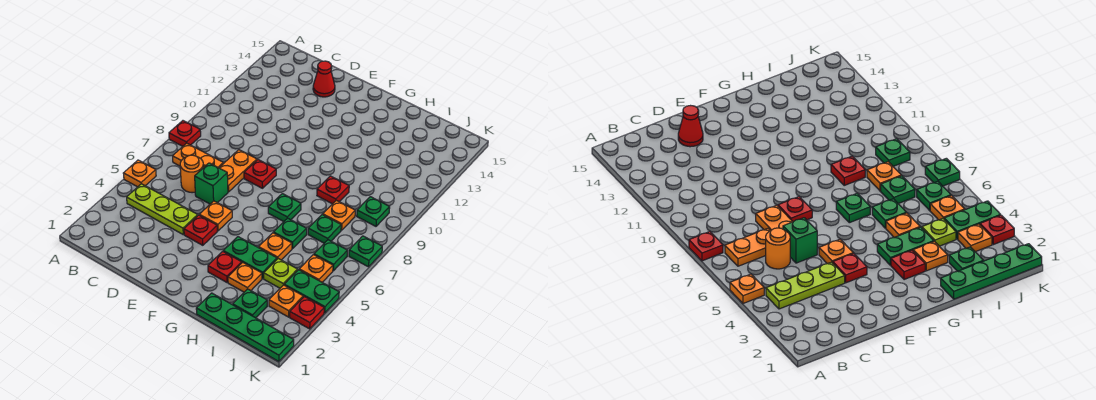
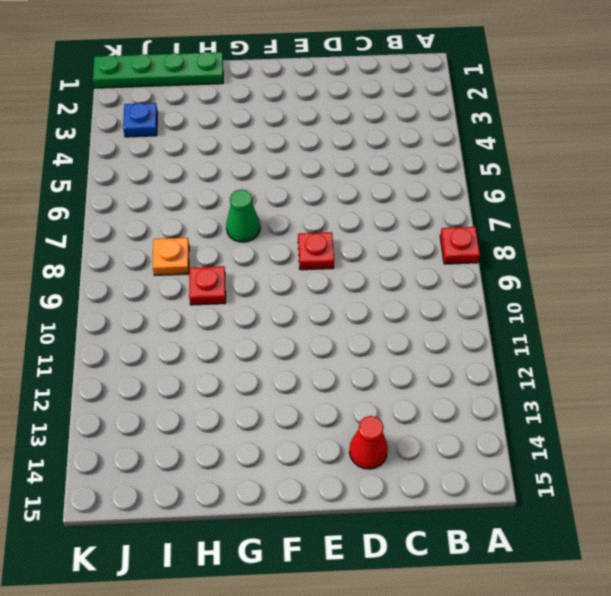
green cone G7 level 1 -> green plate G7 level 1
blue plate J3 level 1 -> orange plate J3 level 1
none -> orange plate A5 level 1
none -> lime plate B4:D4 level 1
none -> orange plate B7:C7 level 1
none -> orange round brick C6 level 1

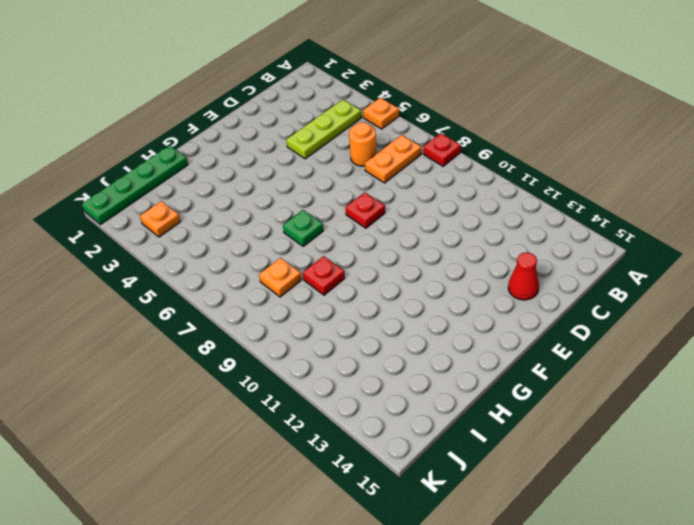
none -> green brick D6 level 1
none -> orange plate D7:D8 level 1
none -> red plate E4 level 1
none -> orange plate E5 level 1

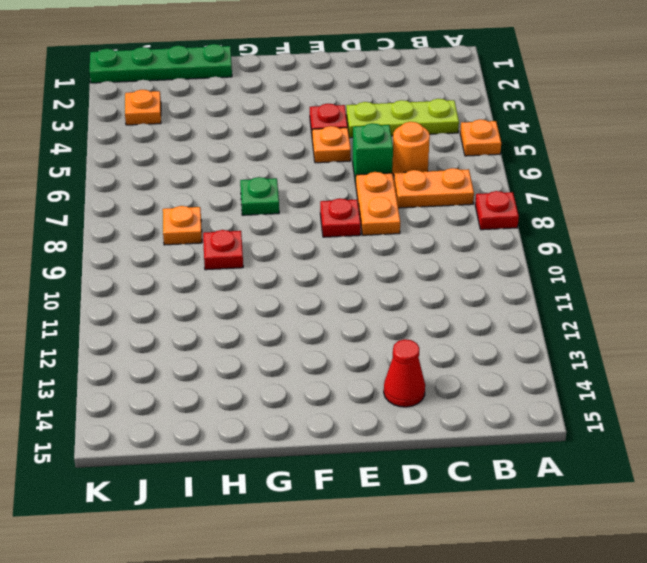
none -> red plate G3 level 1
none -> green plate G4:H4 level 1
none -> orange plate H3 level 1
none -> orange plate H5 level 1

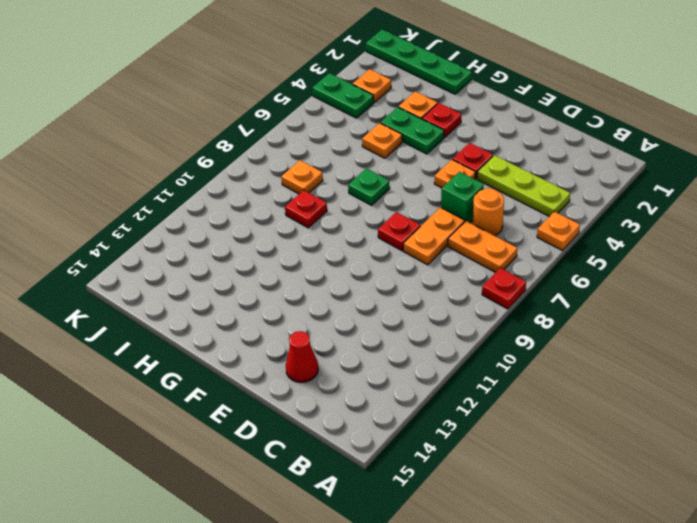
none -> green plate H6 level 1
none -> green plate I2 level 1
none -> lime plate I4 level 1
none -> green plate I7 level 1

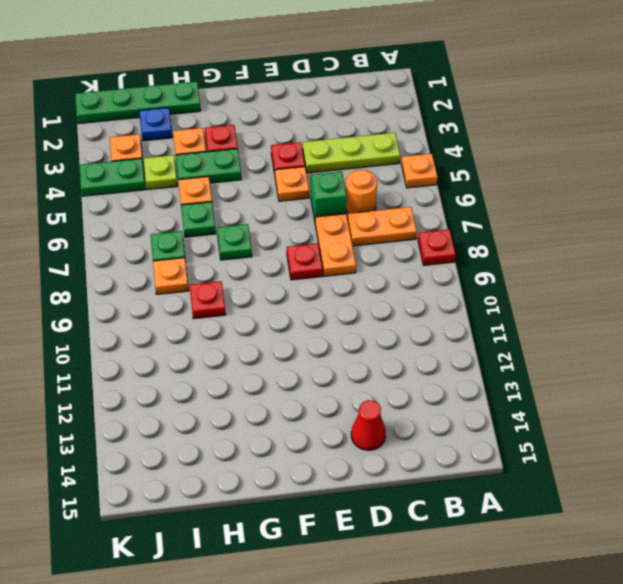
blue plate I2 level 1 -> green plate I2 level 1
none -> orange plate J5 level 1
none -> green plate J6 level 1
none -> green plate J9 level 1
none -> red plate K3 level 1

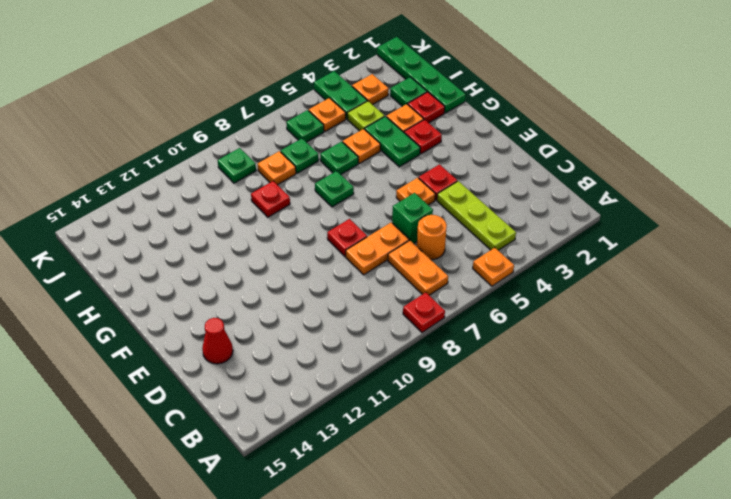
red plate H2 level 1 -> red plate K3 level 1
none -> green plate K7 level 1

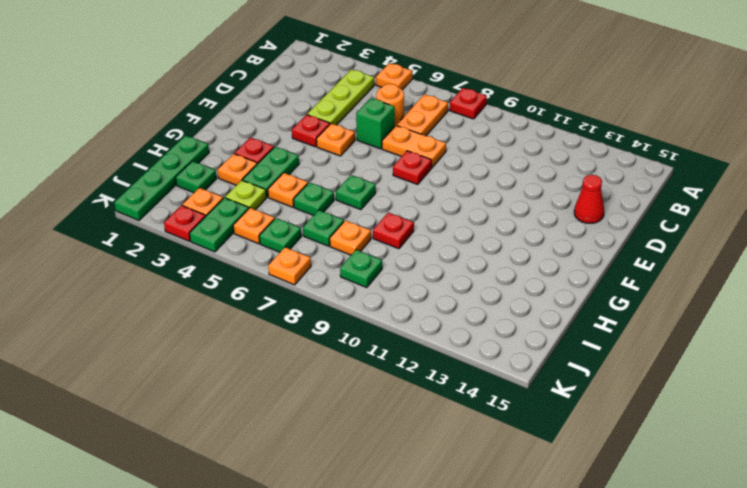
orange plate K7 level 1 -> green plate K7 level 1

